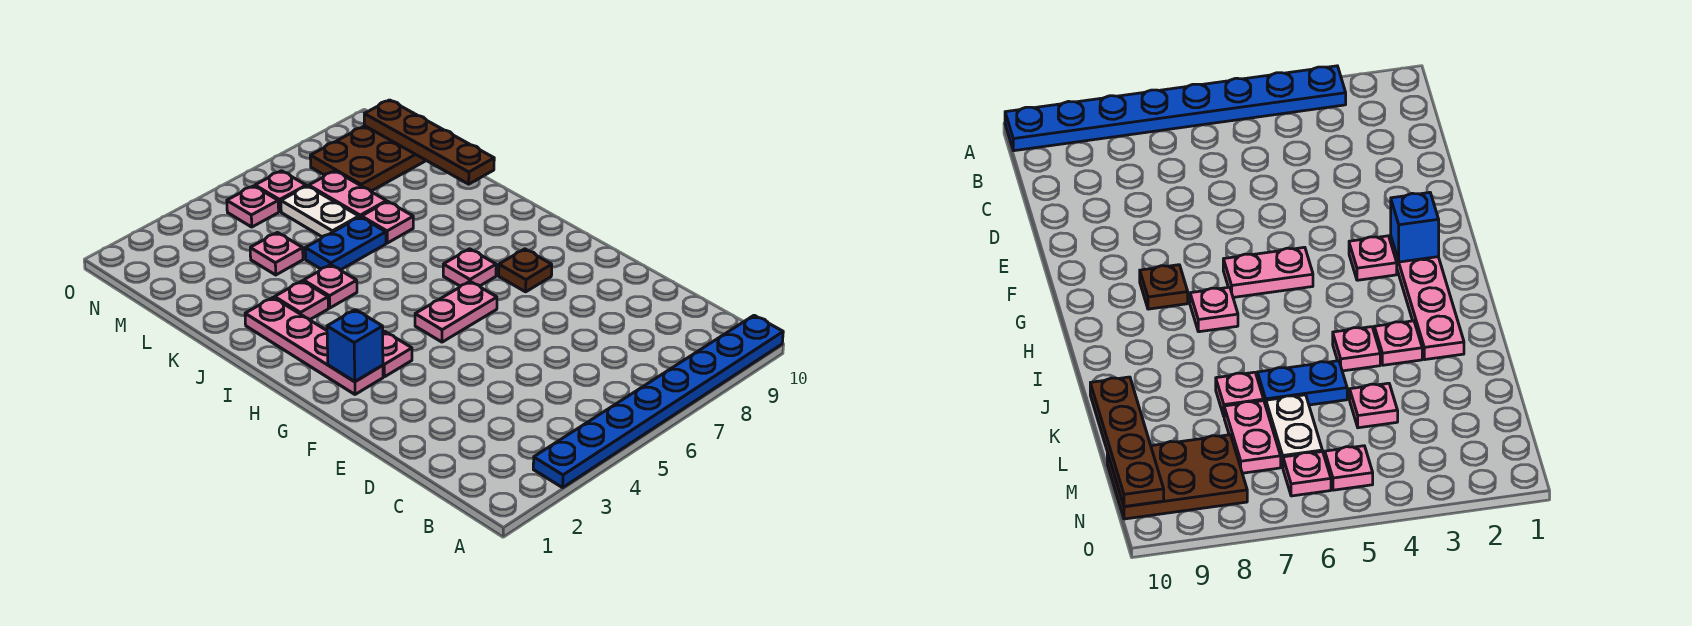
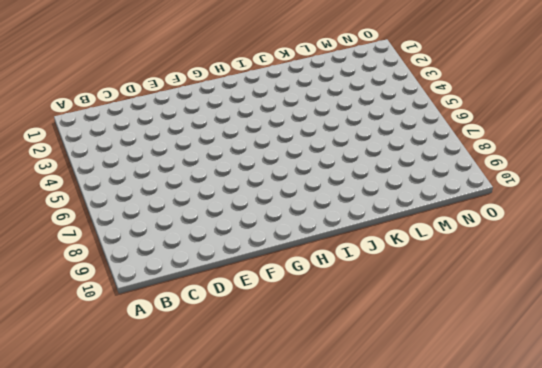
none -> blue plate A3:A10 level 1
none -> pink plate G2:J2 level 1
none -> pink plate G3 level 1

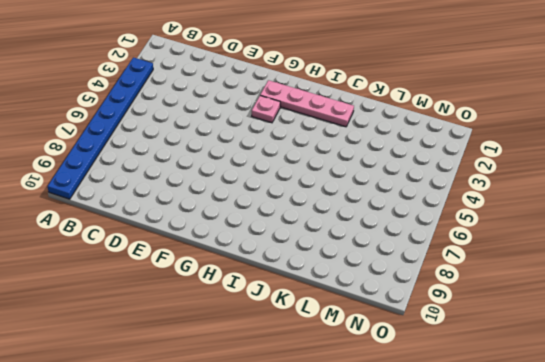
none -> pink plate G5:G6 level 1
none -> brown plate G8 level 1
none -> pink plate H7 level 1

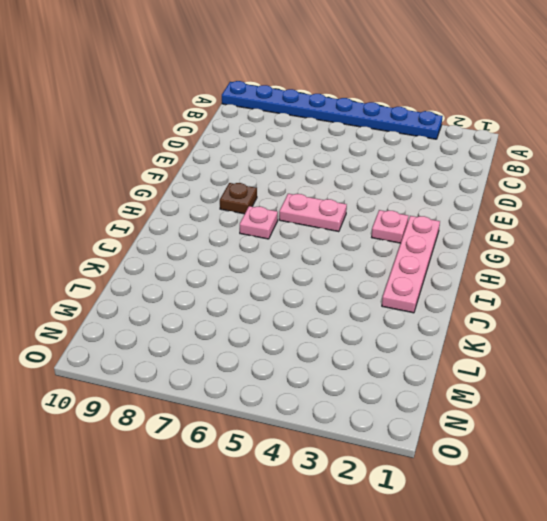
none -> pink plate J3 level 1
none -> pink plate J4 level 1
none -> blue plate K5:K6 level 1

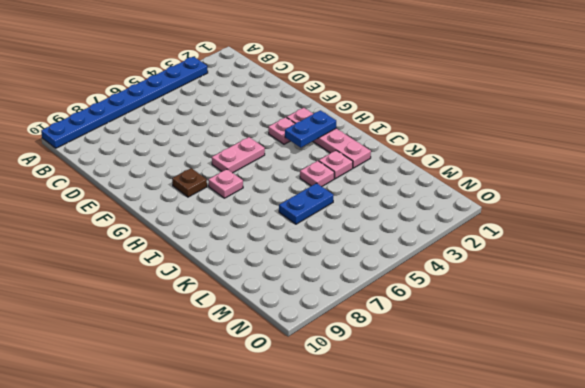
blue plate H2:H3 level 2 -> none
none -> pink plate K7 level 1
none -> pink plate L4 level 1
none -> white plate L6:M6 level 1

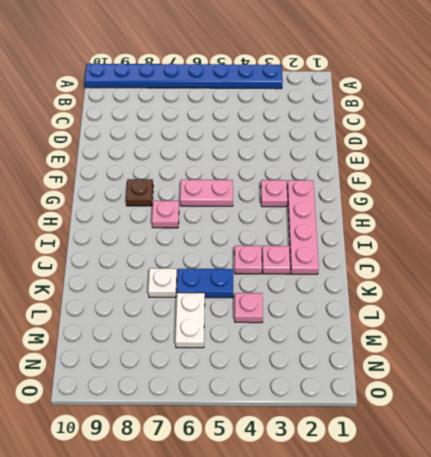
white plate K7 level 1 -> pink plate K7 level 1
none -> pink plate L7:M7 level 1
none -> brown plate M8:N10 level 1
none -> pink plate N5 level 1

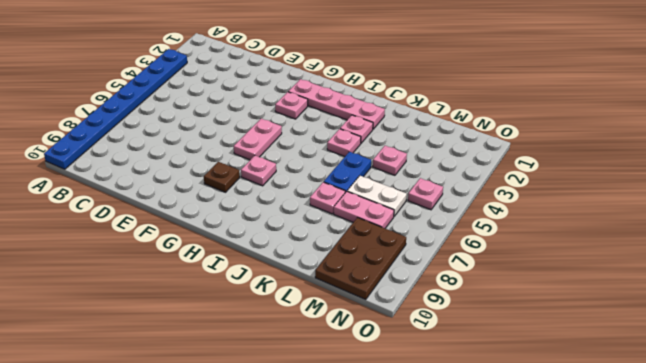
none -> pink plate N6 level 1
none -> blue brick G2 level 2
none -> brown plate K10:N10 level 2

